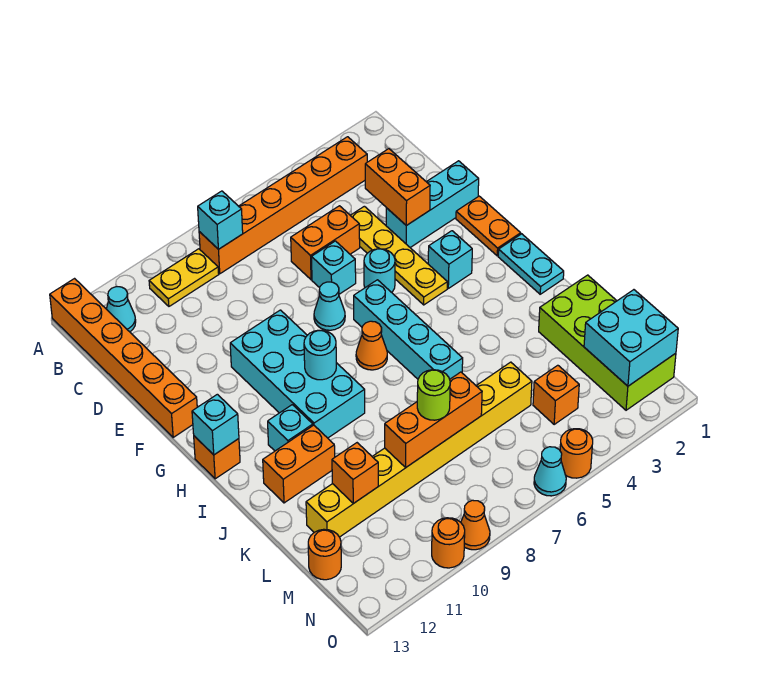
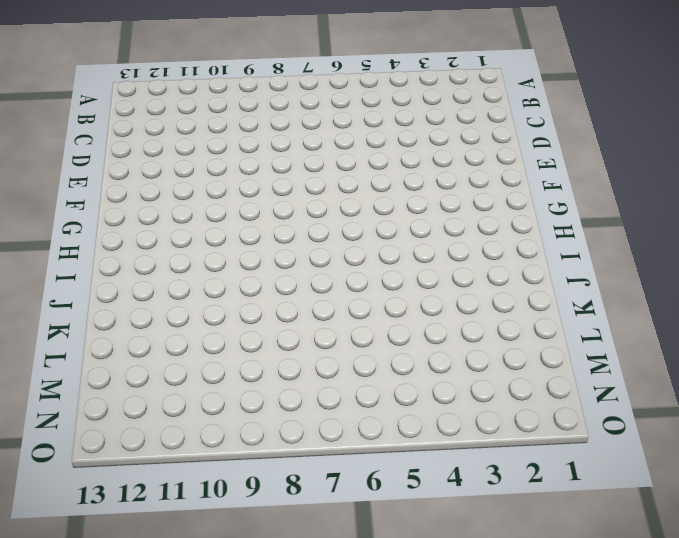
none -> orange brick A13:F13 level 1
none -> orange brick B3:B8 level 1
none -> yellow plate B9:B10 level 1
none -> cyan cone B12 level 1

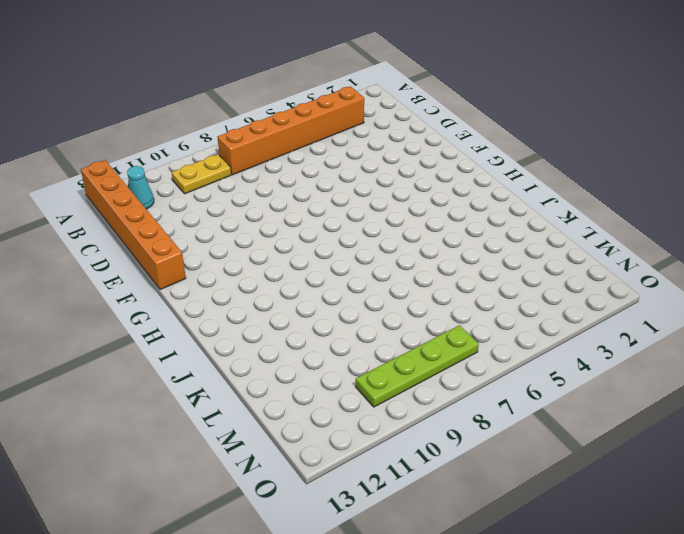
lime plate N7:N10 level 1 -> none
none -> yellow plate D4:G4 level 1
none -> orange brick D5:D6 level 1
none -> cyan brick E1:E3 level 1
none -> cyan brick E6 level 1

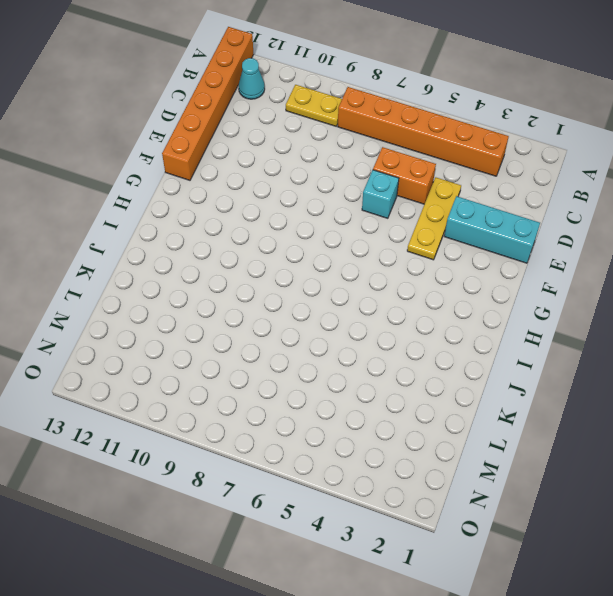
yellow plate D4:F4 level 1 -> yellow plate D4:G4 level 1
none -> orange plate F1:G1 level 1
none -> cyan round brick F5 level 1
none -> cyan cone F7 level 1
none -> cyan brick F9:I10 level 1

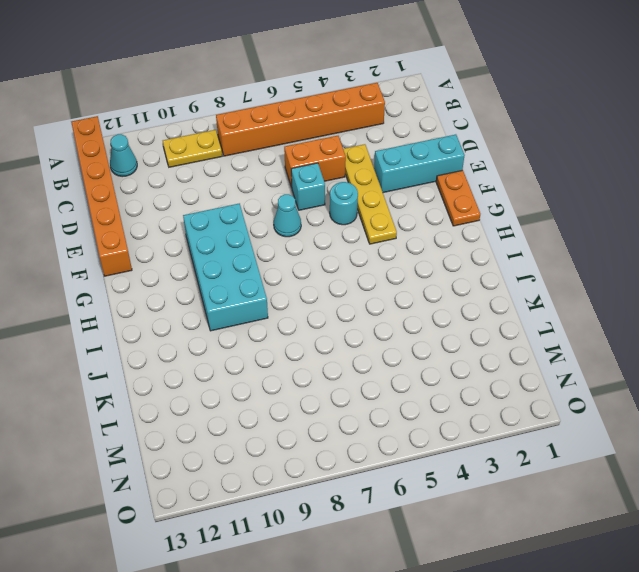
none -> cyan brick G3 level 1
none -> cyan brick G6:J6 level 1
none -> cyan plate H1:I1 level 1
none -> orange cone H7 level 1

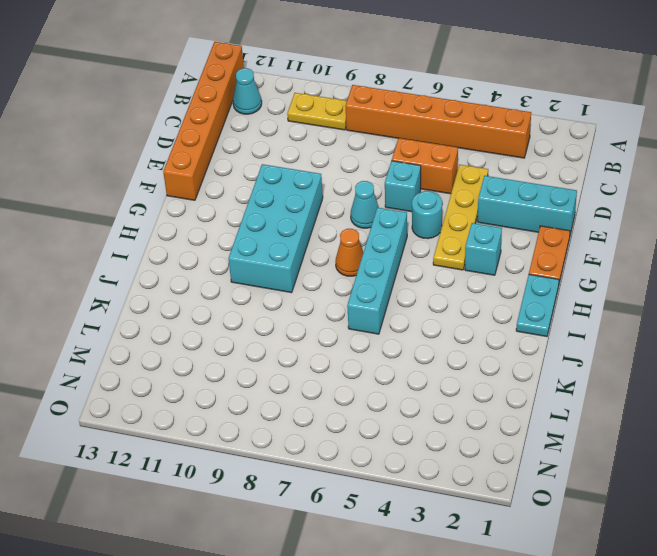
none -> orange brick H13 level 1
none -> cyan brick I11 level 1
none -> orange brick J11:J12 level 1
none -> lime brick K1:N2 level 1

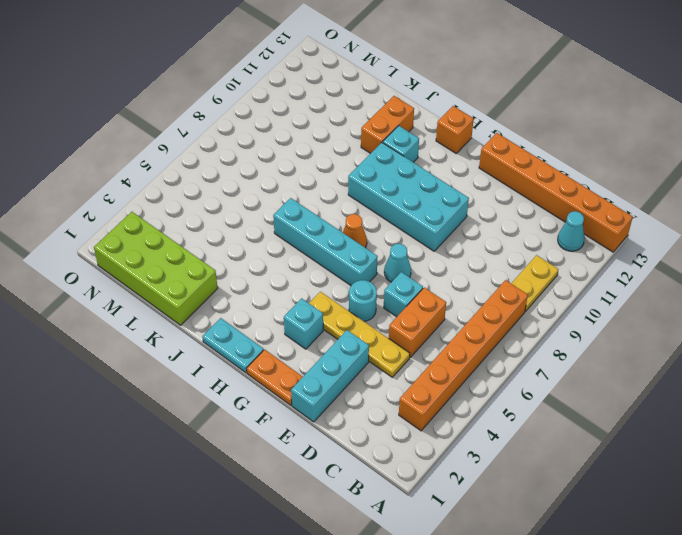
none -> yellow brick L5:L12 level 1
none -> orange brick M4 level 1
none -> orange round brick M13 level 1
none -> orange round brick O5 level 1

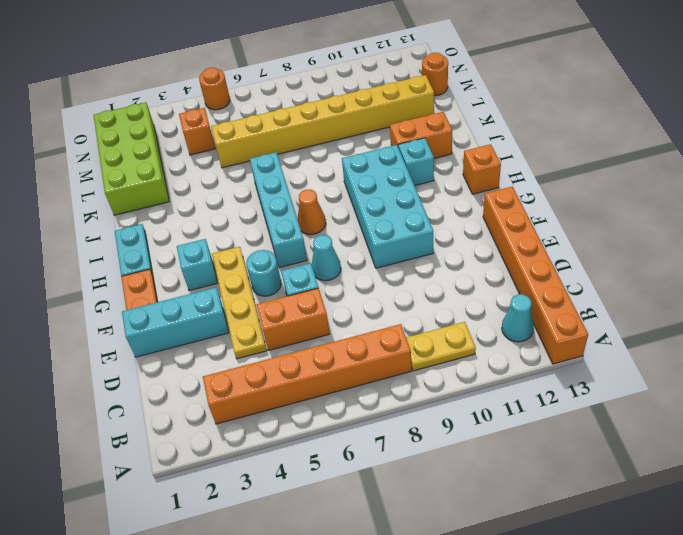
none -> cyan cone O6 level 1
none -> orange cone O9 level 1
none -> orange round brick O10 level 1
none -> cyan brick B8 level 2

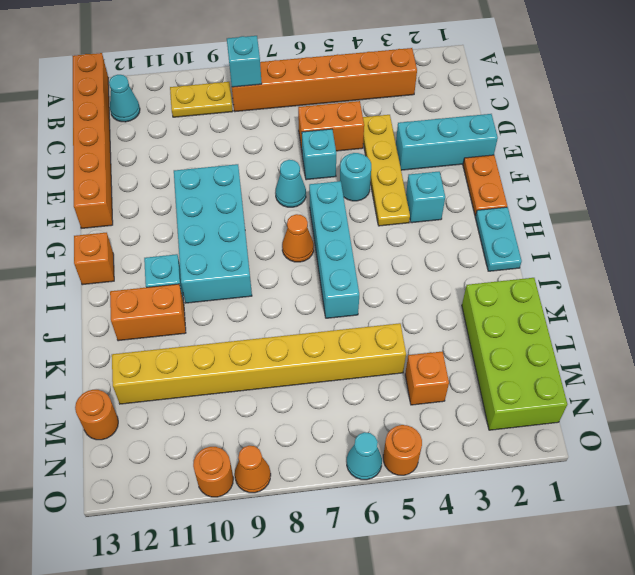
none -> orange brick D3:E3 level 2
none -> cyan round brick H9 level 2
none -> cyan brick H13 level 2
none -> orange brick L7:L9 level 2

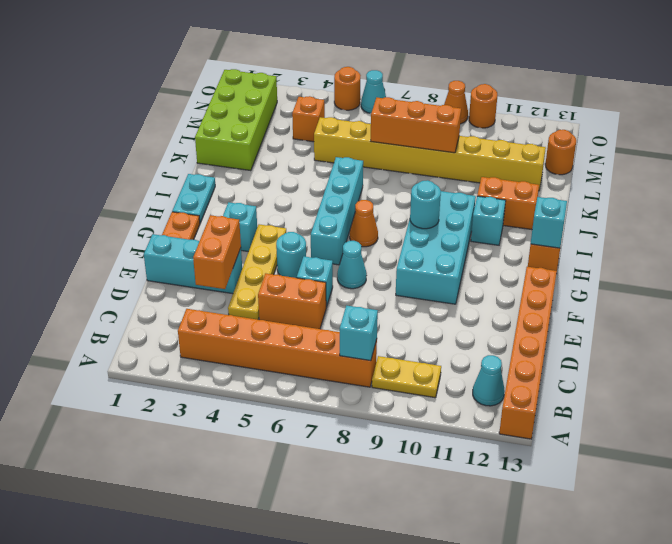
none -> orange brick L11 level 2
none -> cyan brick M1:N2 level 2
none -> lime round brick L8 level 3

